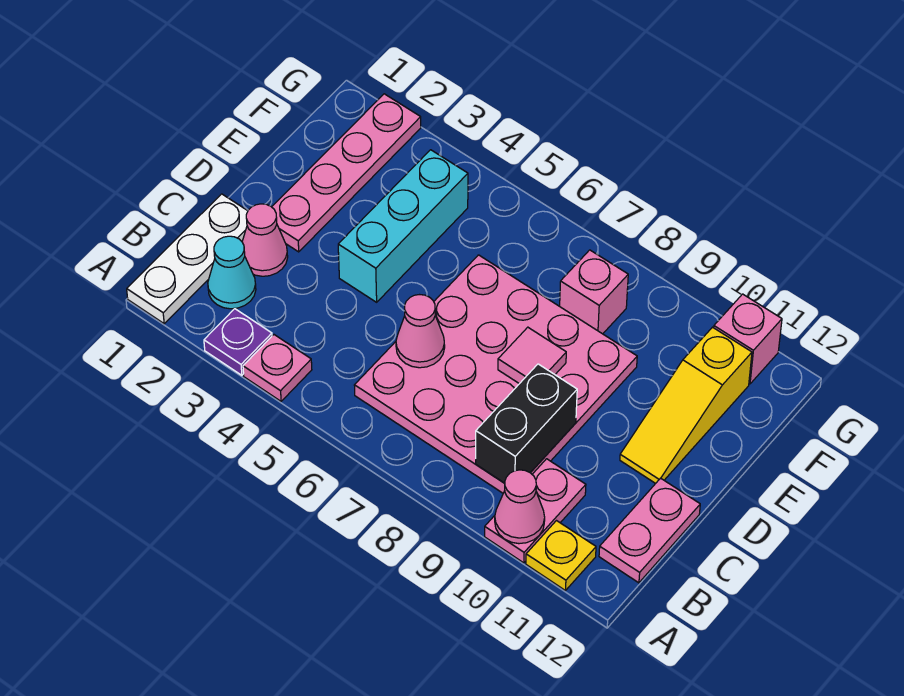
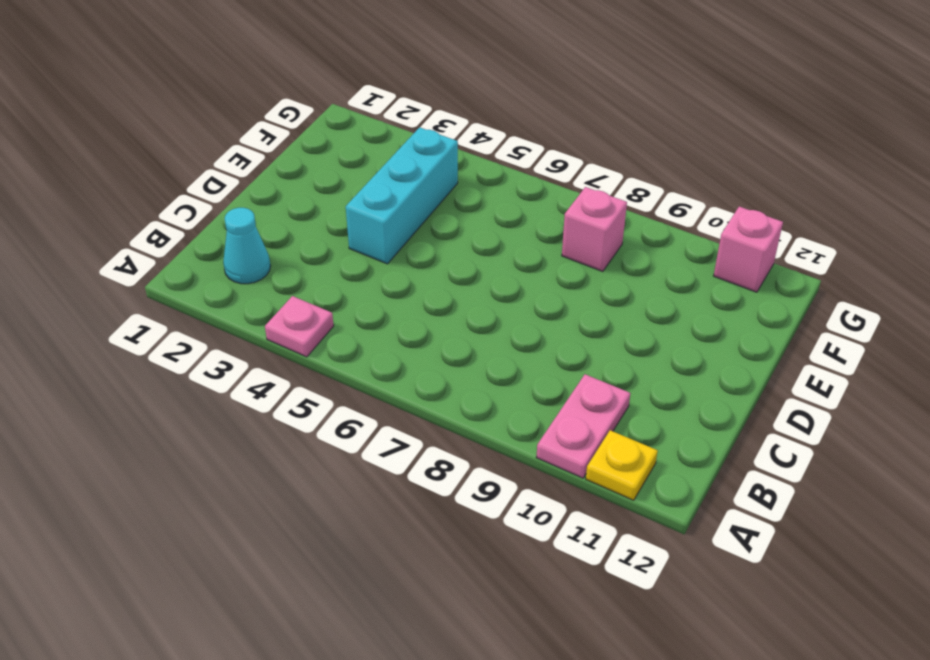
none -> white plate A1:C1 level 1
none -> purple plate A3 level 1
none -> pink plate B6:E9 level 1

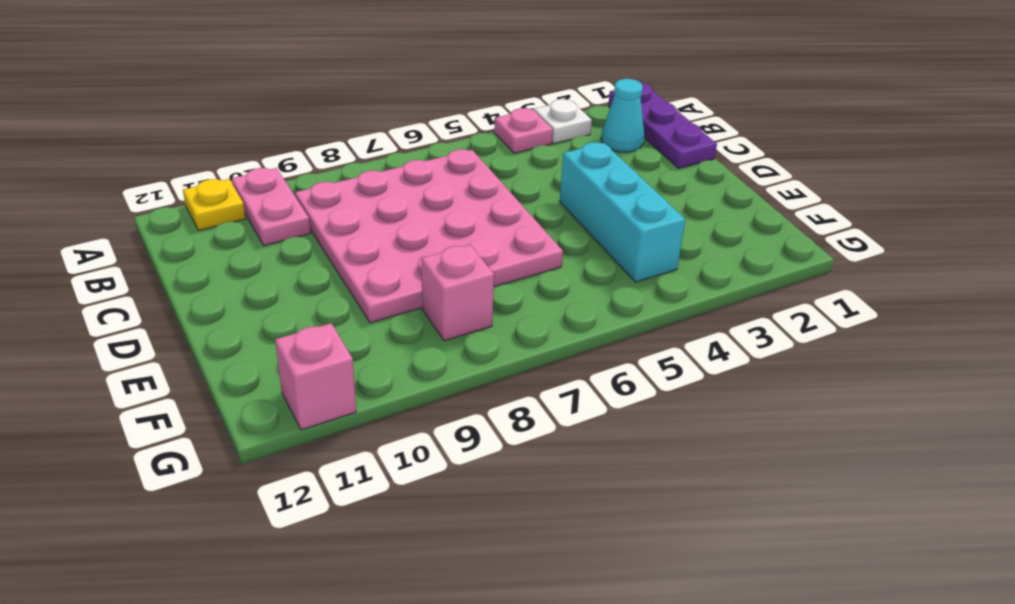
purple plate A1:C1 level 1 -> white plate A1:C1 level 1
white plate A3 level 1 -> purple plate A3 level 1
none -> pink plate B12:C12 level 1
none -> pink cone C2 level 1
none -> pink plate D2:G2 level 1

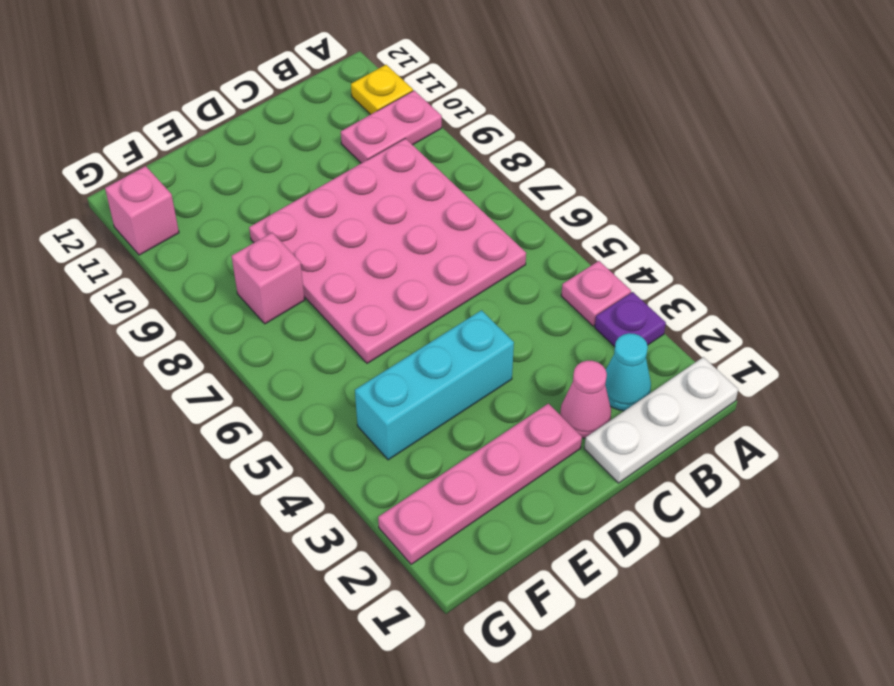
none -> pink plate B12:C12 level 1
none -> yellow slope D11:F11 level 1 top F
none -> pink cone A10 level 2

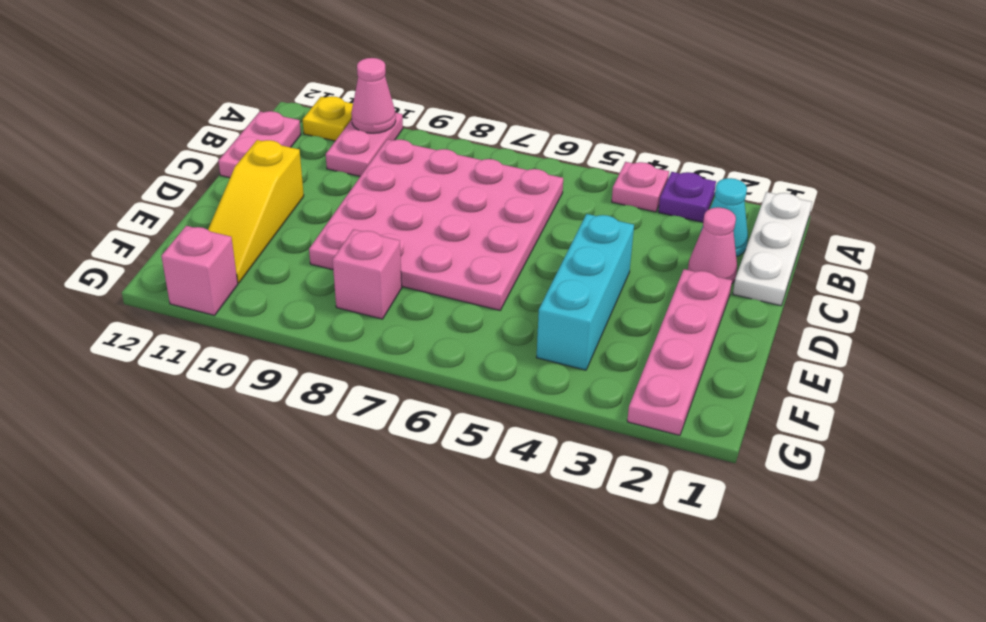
yellow slope D11:F11 level 1 top D -> yellow slope D11:F11 level 1 top F
none -> black brick B9:C9 level 2
none -> pink cone C6 level 2
none -> pink tile D8 level 2

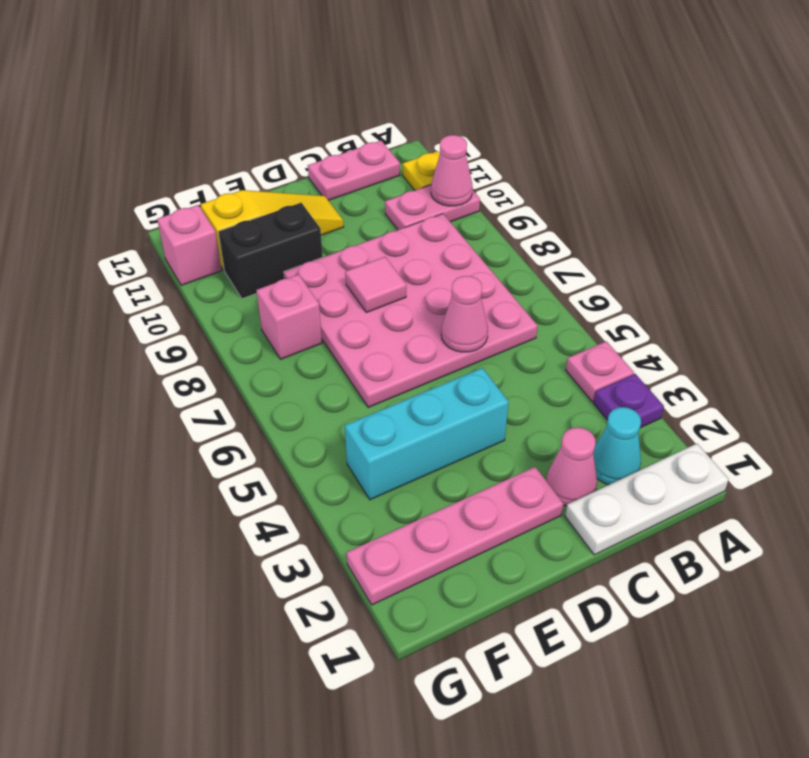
black brick E10:F10 level 1 -> black brick B9:C9 level 2

